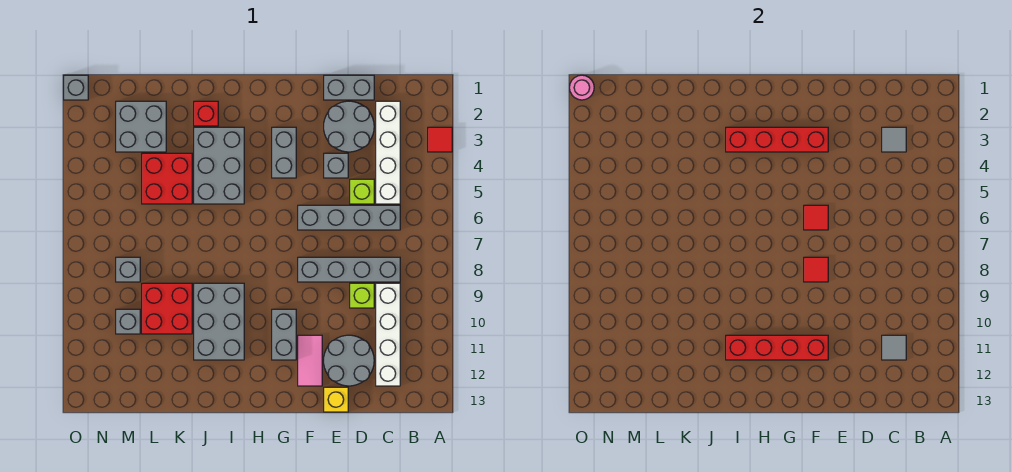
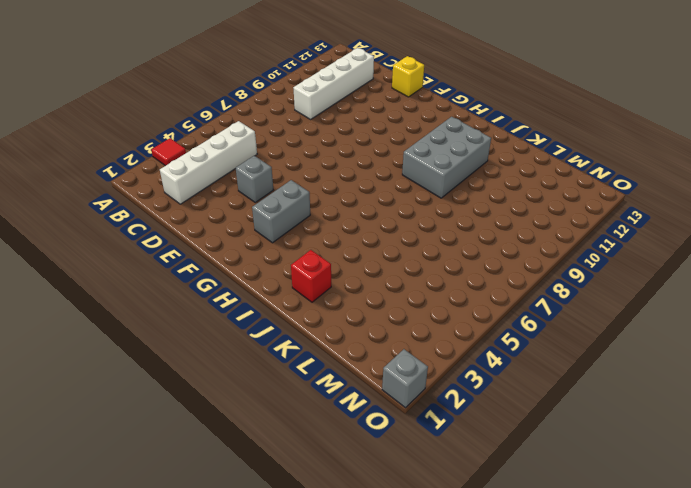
none -> grey brick C6:F6 level 1
none -> grey brick C8:F8 level 1
none -> grey brick D1:E1 level 1
none -> grey round brick D2:E3 level 1

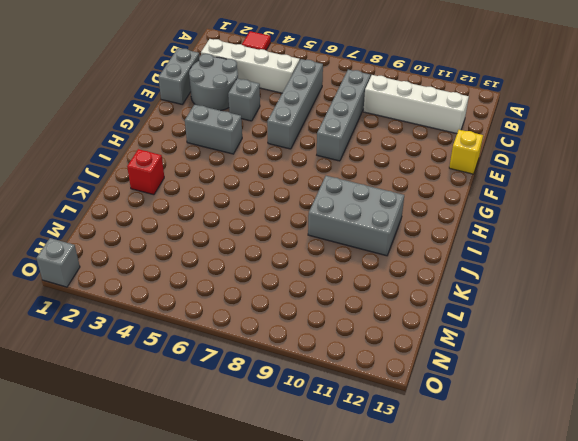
none -> lime brick D5 level 1
none -> lime brick D9 level 1
none -> grey round brick D11:E12 level 1
none -> pink tile F11:F12 level 1

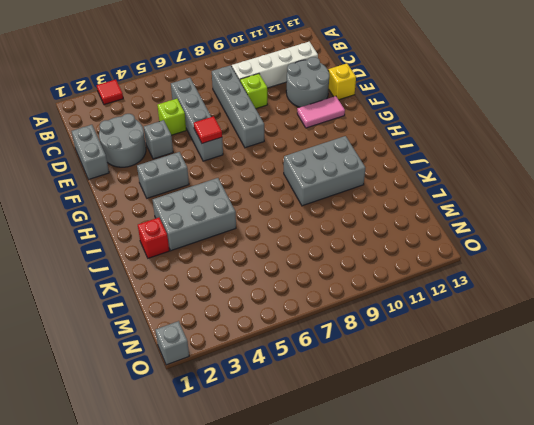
none -> white brick C2:C5 level 1
none -> grey brick G10:G11 level 1
none -> red brick K4:L5 level 1
none -> red brick K9:L10 level 1

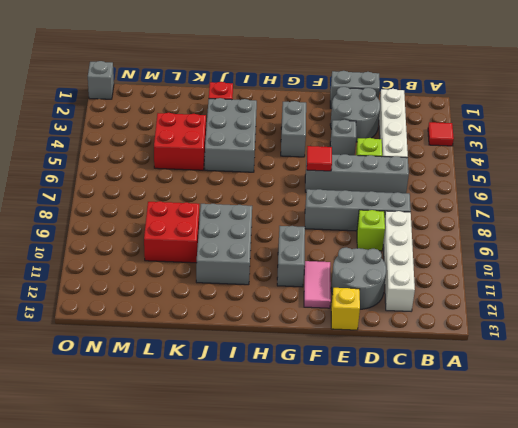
none -> grey brick L2:M3 level 1
none -> grey brick M8 level 1
none -> grey brick M10 level 1
none -> grey tile C3 level 2

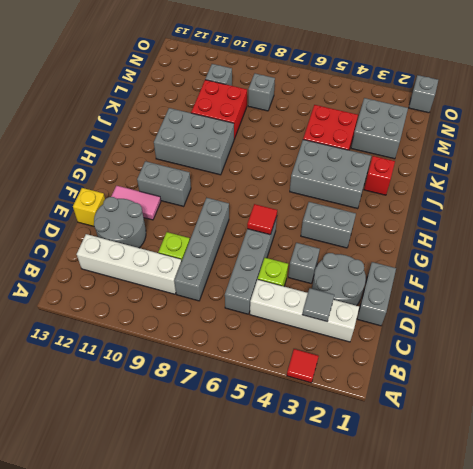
none -> grey tile C11 level 2
none -> red brick F3:I3 level 2
none -> red tile F8 level 2
none -> red brick F11:I11 level 2

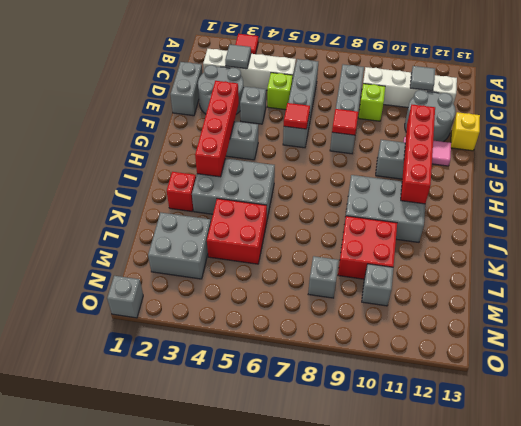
none -> pink round brick O1 level 2

